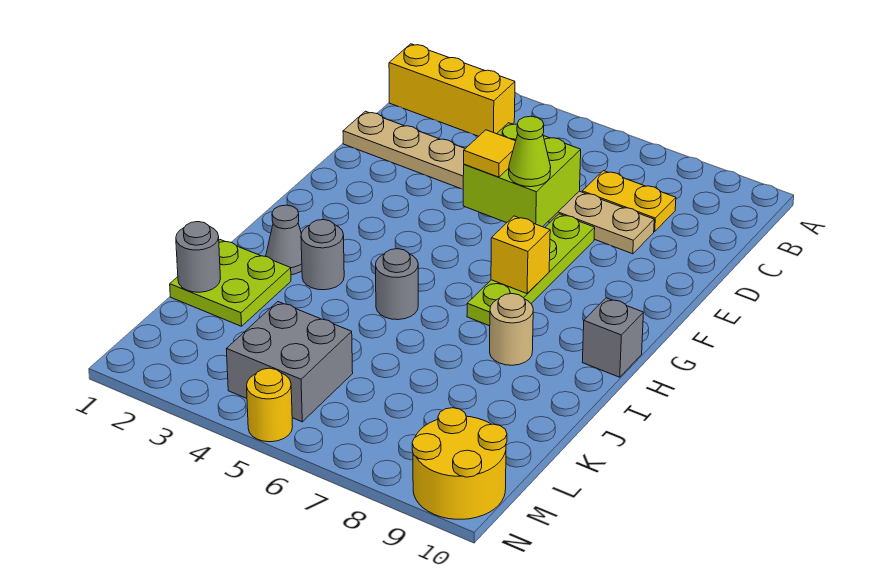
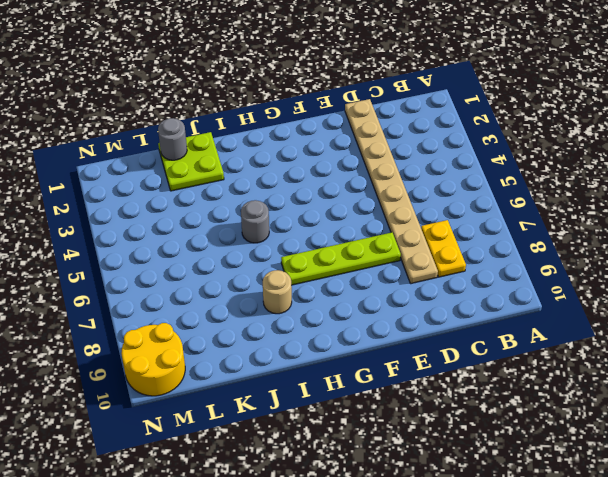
none -> yellow brick B1:B3 level 1
none -> grey brick H10 level 1
none -> grey cone I2 level 1

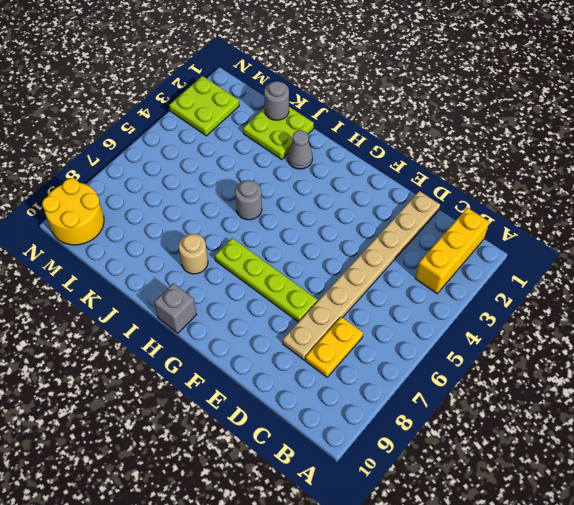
lime plate M2:N3 level 1 -> none
none -> grey round brick I3 level 1
none -> grey brick L4:M5 level 1
none -> yellow round brick N5 level 1

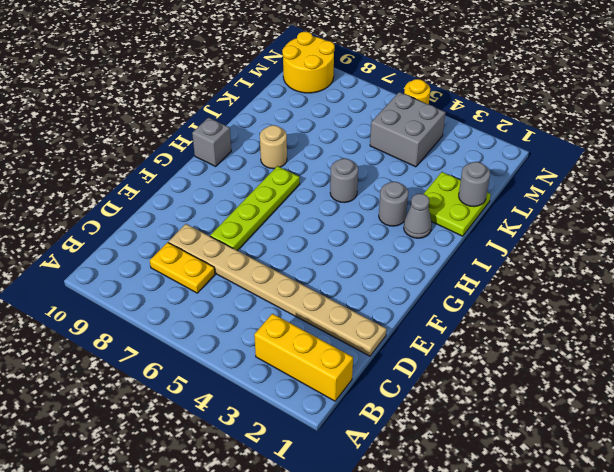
none -> lime brick D5:E6 level 2
none -> yellow brick G7 level 2
none -> yellow tile E5 level 3

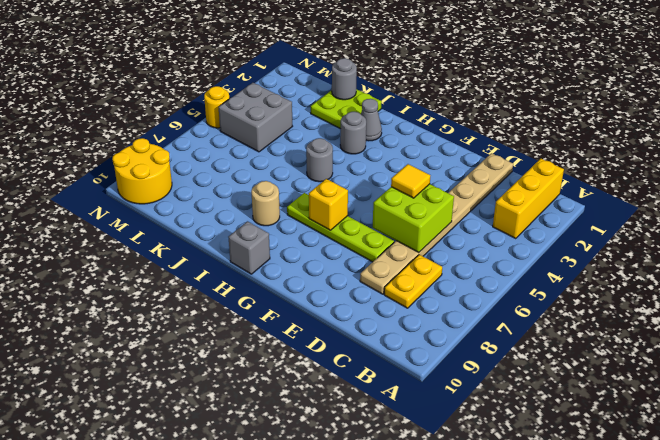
none -> lime cone E6 level 3

